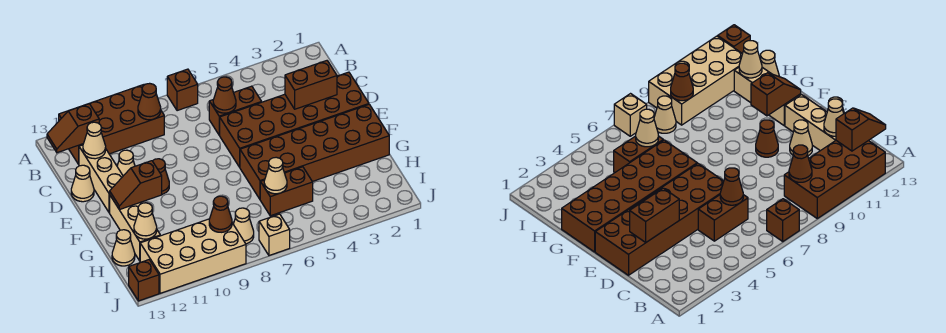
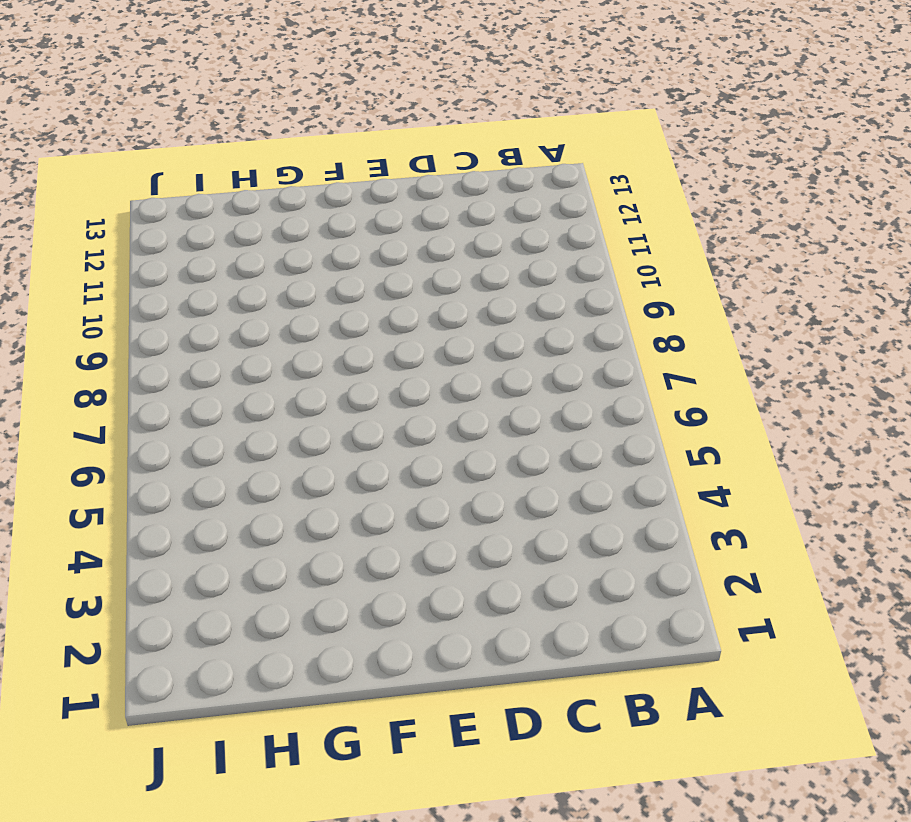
none -> brown brick A7 level 1
none -> brown brick A9:B12 level 1
none -> brown brick C5:C6 level 1

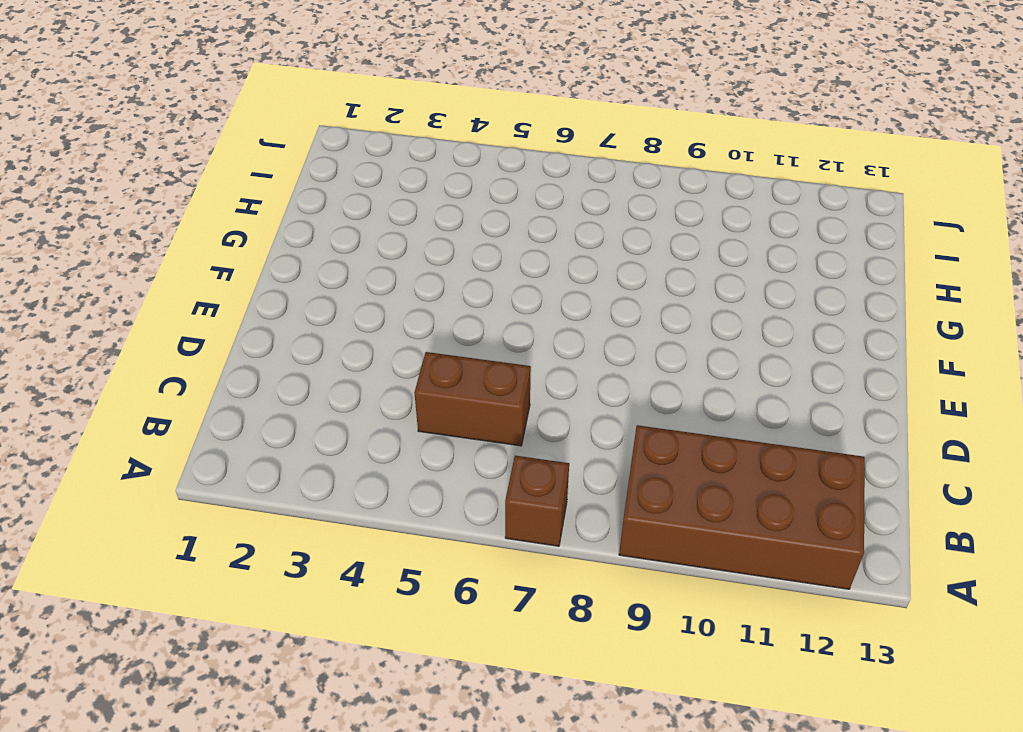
none -> tan brick C12:E12 level 1
none -> brown brick D1:E6 level 1
none -> tan cone D11 level 1

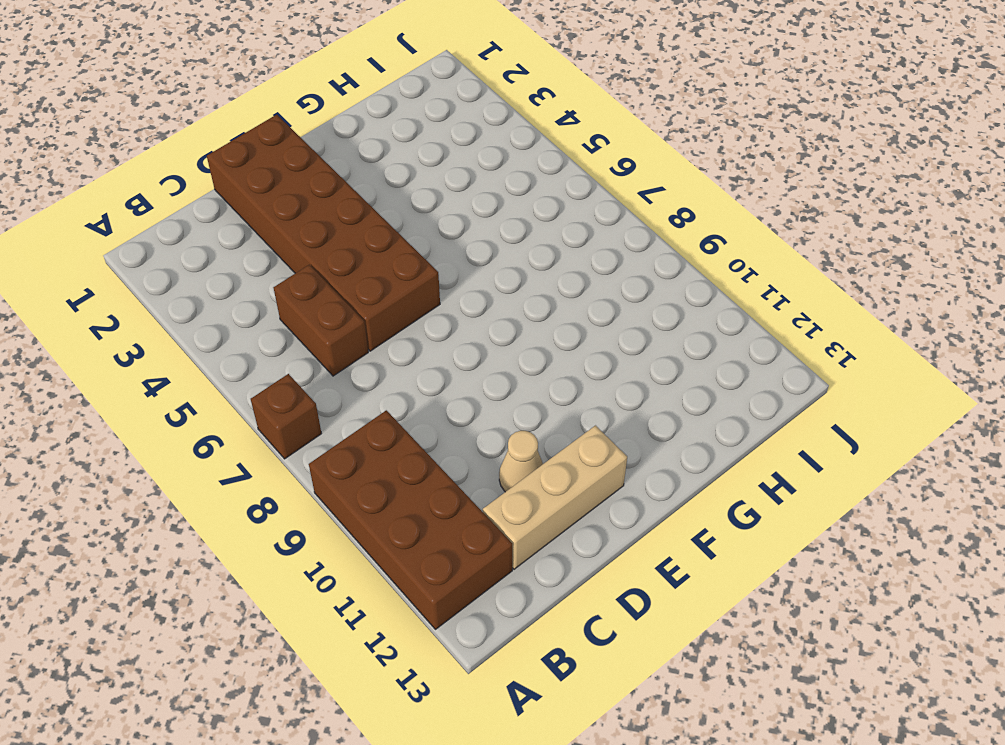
none -> tan cone D13 level 1
none -> brown cone E10 level 1
none -> brown brick F1:G6 level 1

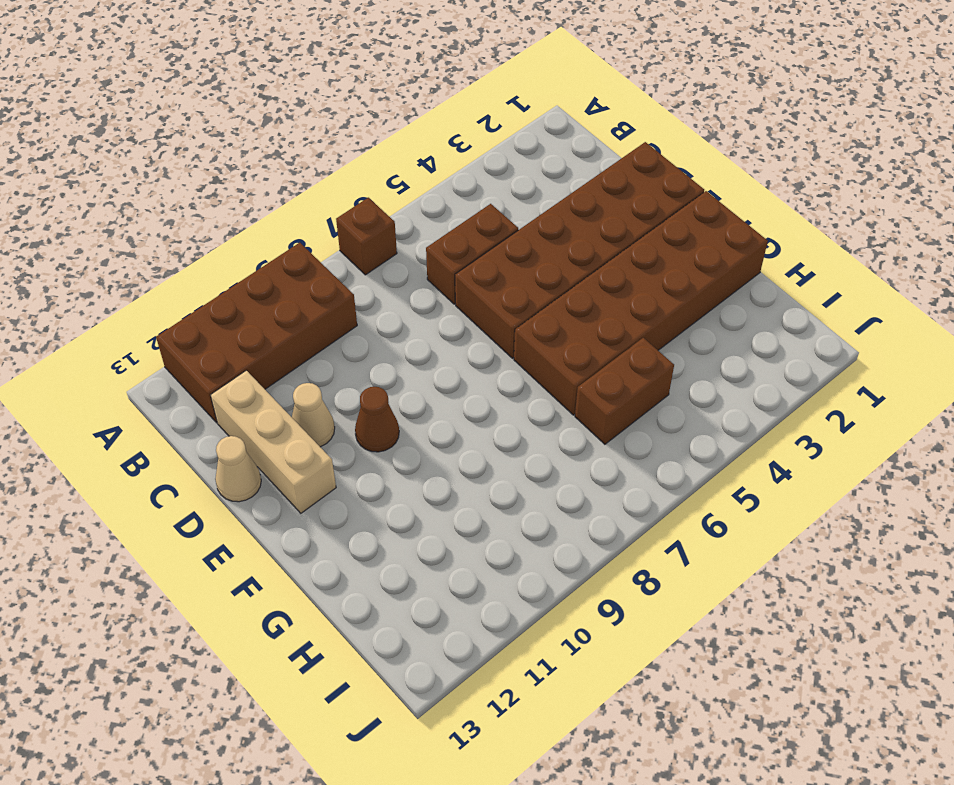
none -> tan brick F12:H12 level 1
none -> tan cone H13 level 1
none -> tan cone I8 level 1

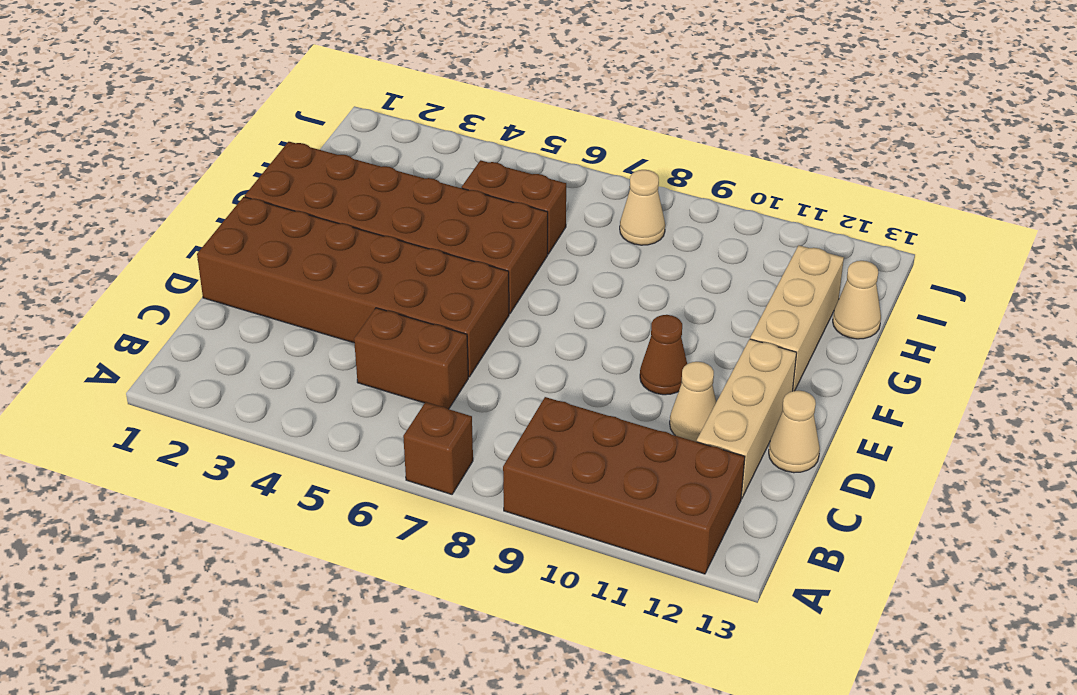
none -> tan brick I9:J12 level 1
none -> tan brick J7 level 1
none -> brown brick J13 level 1

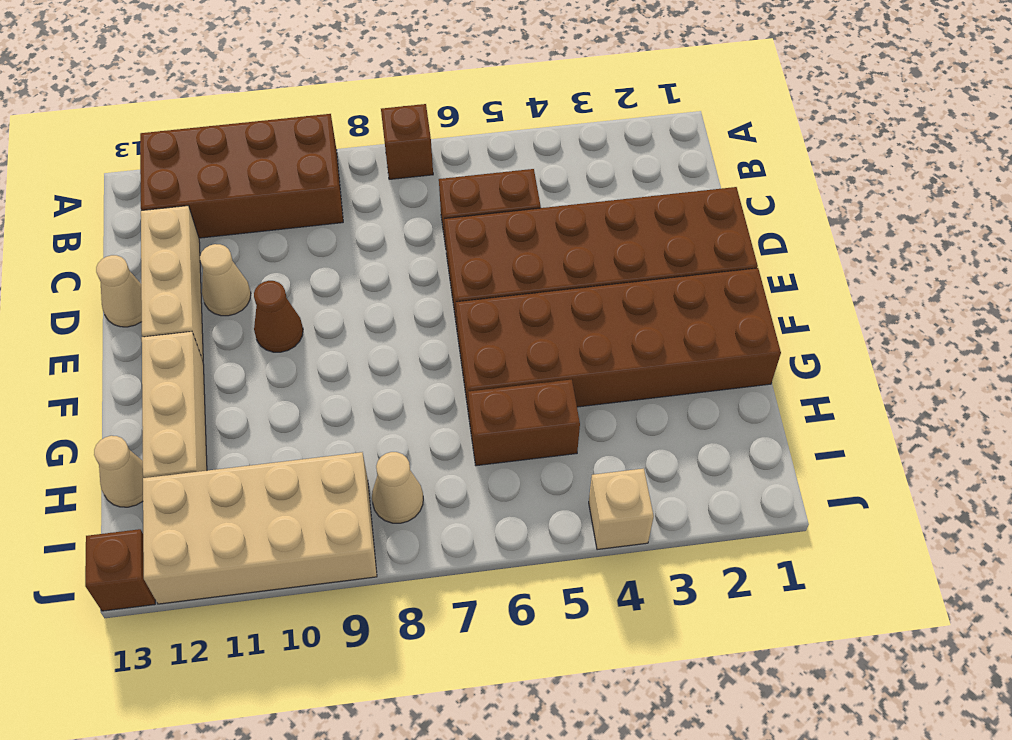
tan brick J4 level 1 -> tan brick J7 level 1
none -> brown cone B9 level 2
none -> brown slope B12:B13 level 2 top 12
none -> brown cone C6 level 2

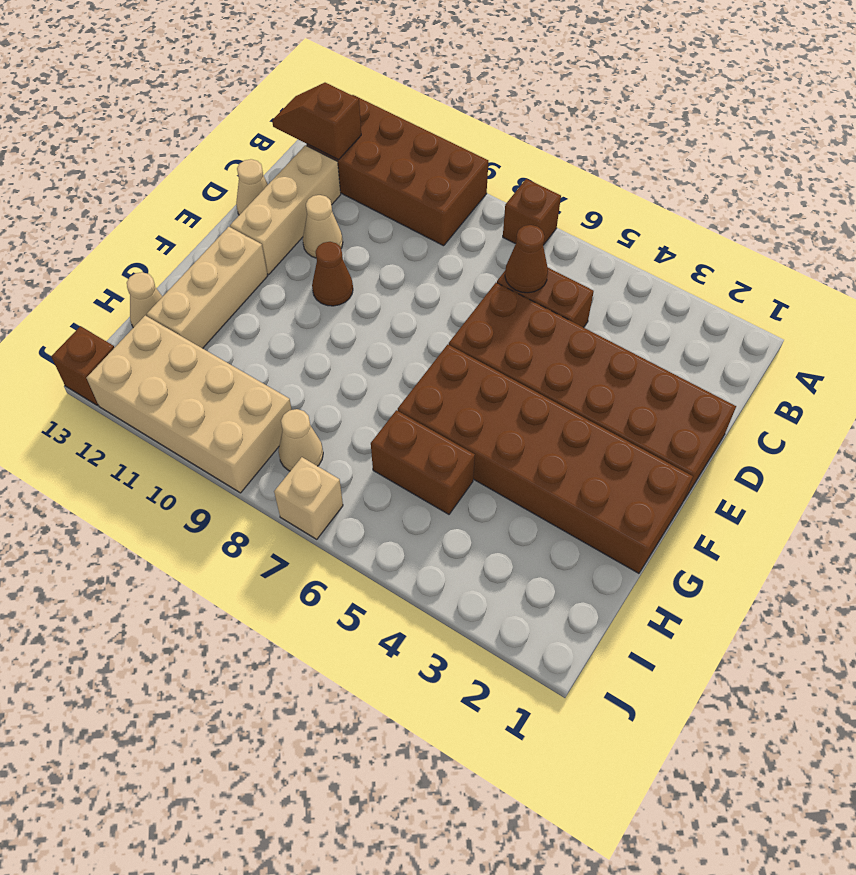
none -> brown cone B9 level 2
none -> tan cone C12 level 2
none -> brown brick D2:D3 level 2

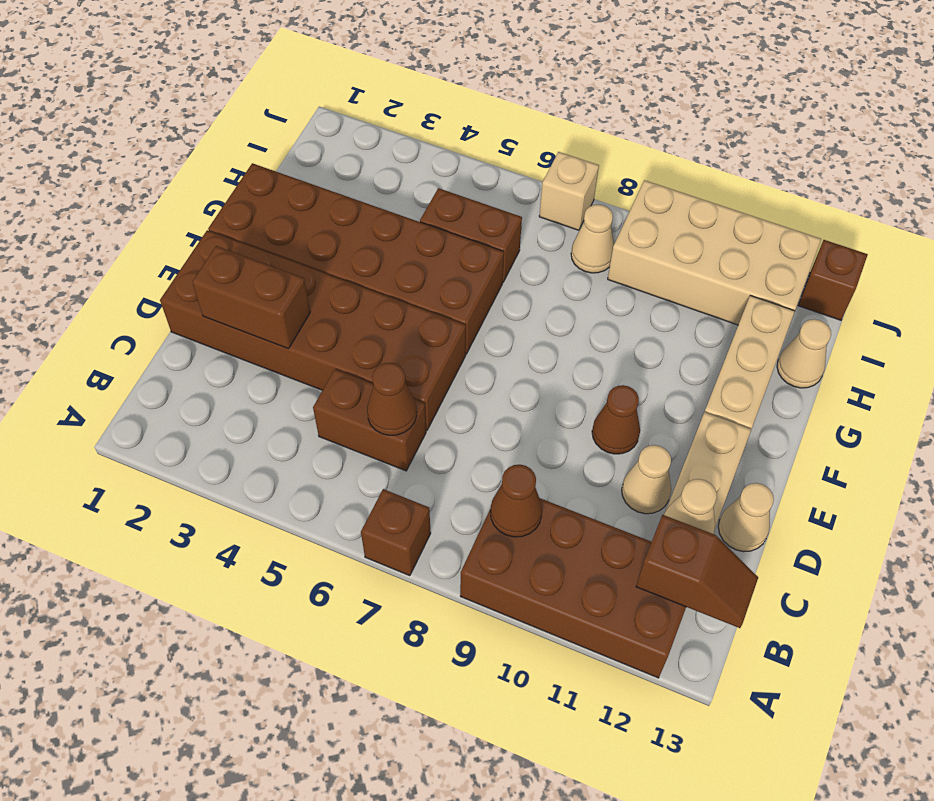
none -> brown slope F11:F12 level 2 top 11
none -> tan cone H6 level 2
none -> tan cone H12 level 2

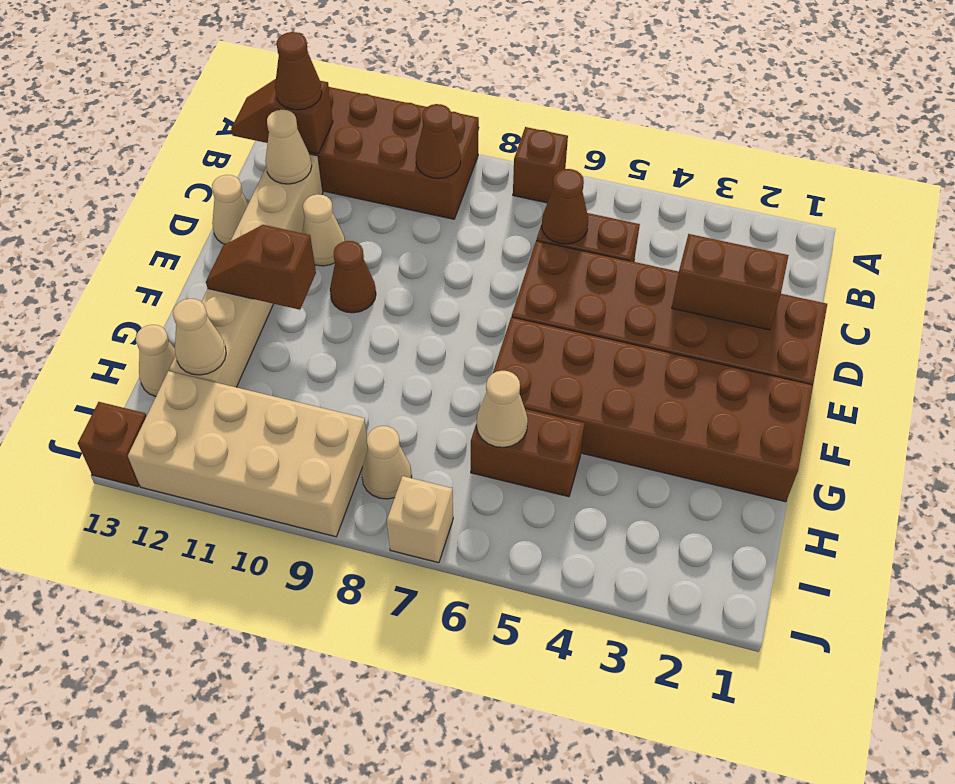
brown cone B12 level 3 -> brown cone I9 level 2

